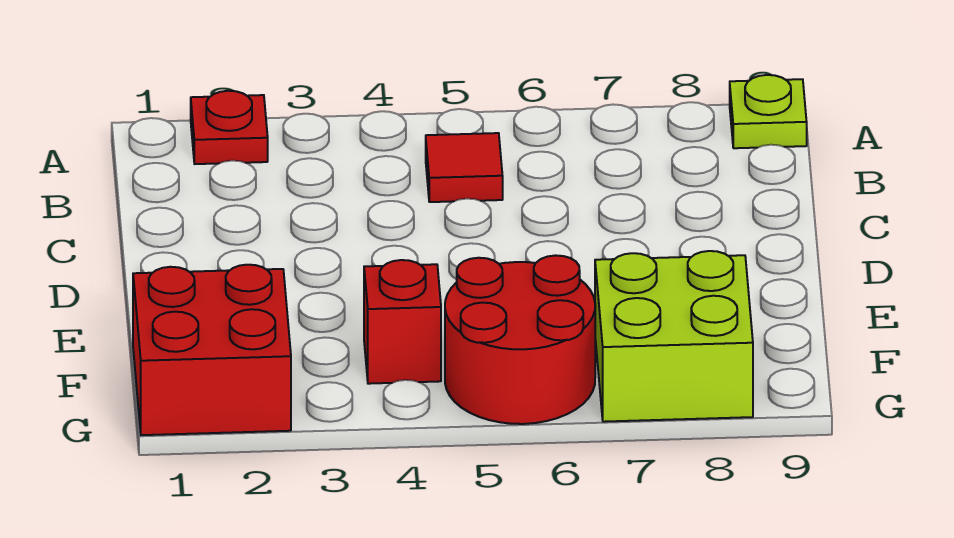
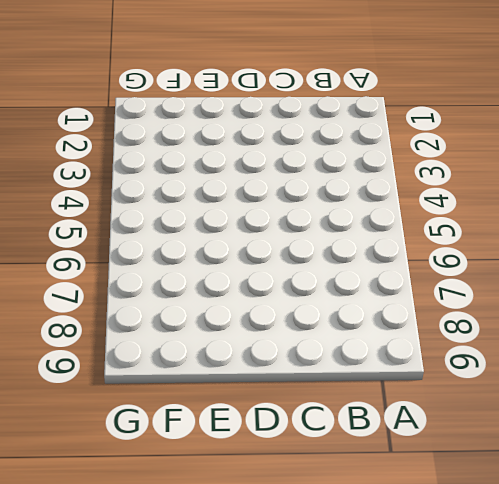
none -> red plate A2 level 1
none -> lime plate A9 level 1

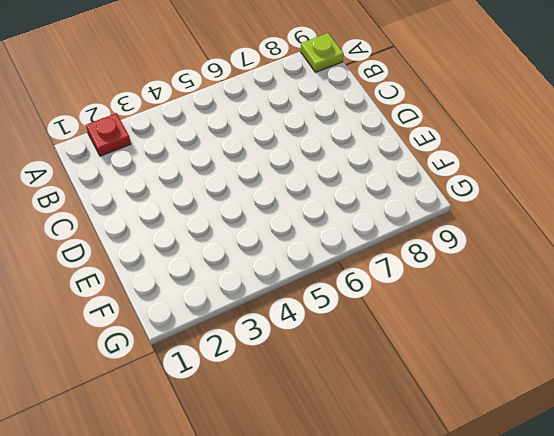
none -> red tile B5 level 1
none -> red brick F1:G2 level 1

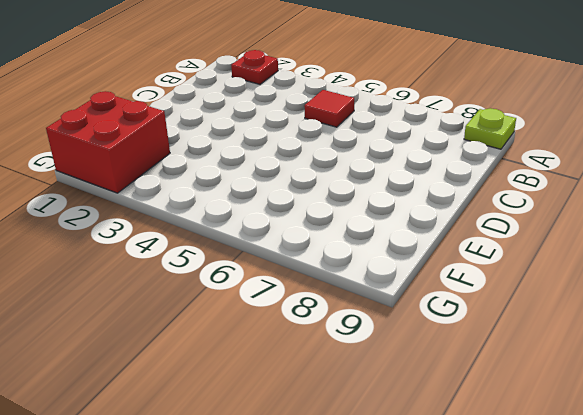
none -> red brick F4 level 1
none -> red round brick F5:G6 level 1

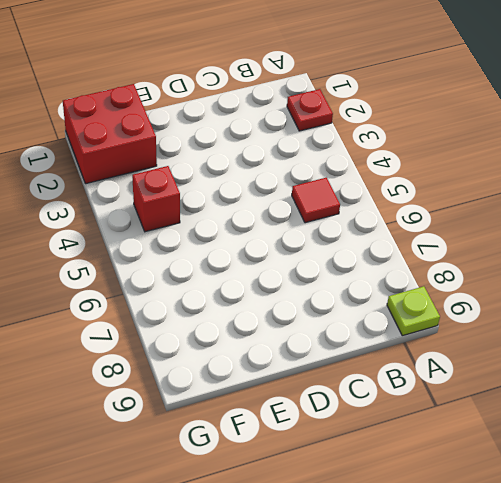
none -> red round brick F5:G6 level 1
none -> lime brick F7:G8 level 1

